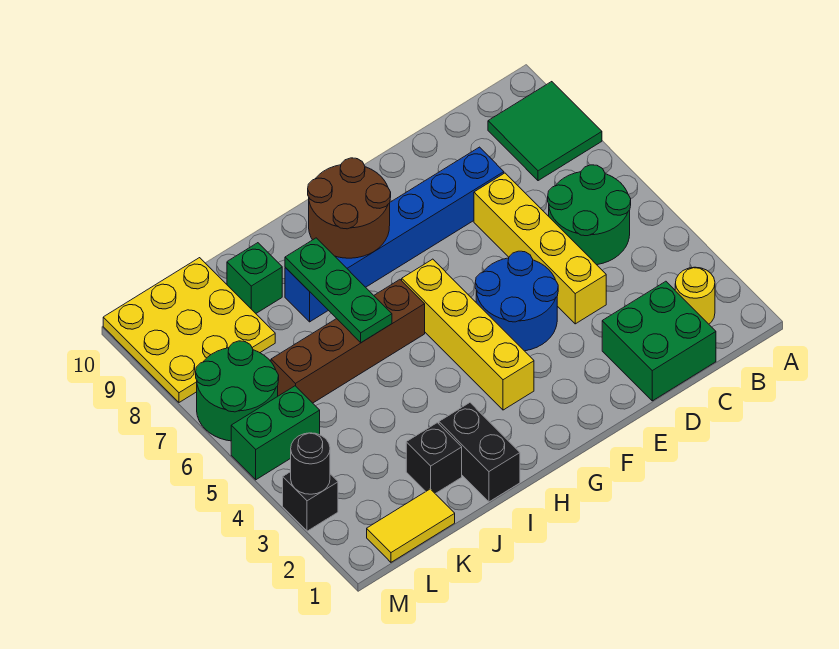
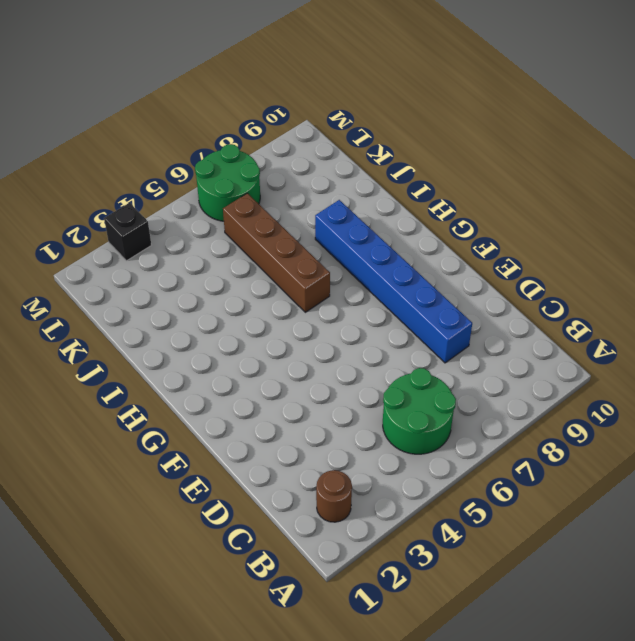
brown round brick B2 level 1 -> yellow round brick B2 level 1
none -> green tile A8:B9 level 1
none -> green brick C1:D2 level 1
none -> yellow brick D4:D7 level 1

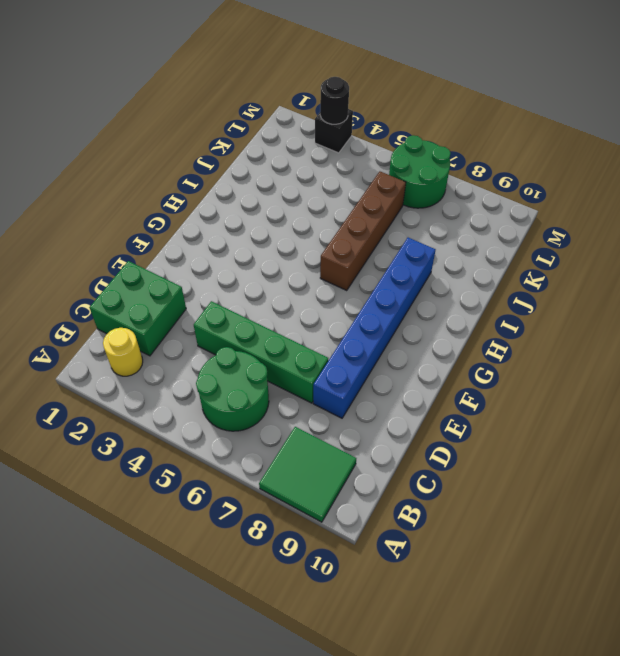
green brick D4:D7 level 1 -> yellow brick D4:D7 level 1
none -> blue round brick E4:F5 level 1
none -> yellow brick G3:G6 level 1
none -> black brick I1:I2 level 1

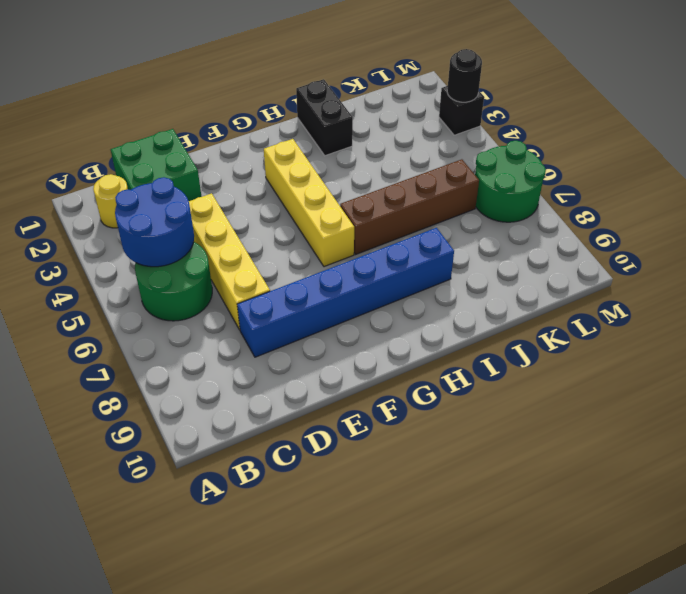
blue round brick B4:C5 level 2 -> blue round brick E4:F5 level 1
none -> green tile A8:B9 level 1
none -> black brick J2 level 1
none -> green brick J9 level 1

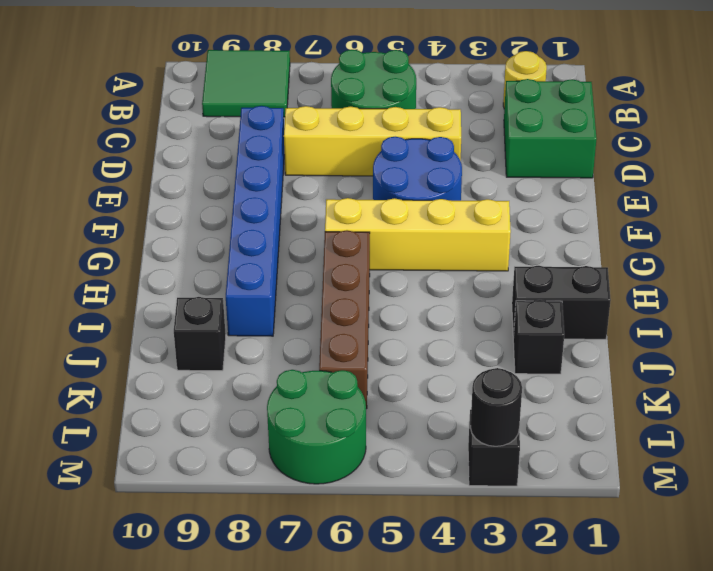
black brick J9 level 1 -> green brick J9 level 1
none -> yellow tile K1:L1 level 1
none -> yellow plate K8:M10 level 1
none -> green brick L5:M5 level 1

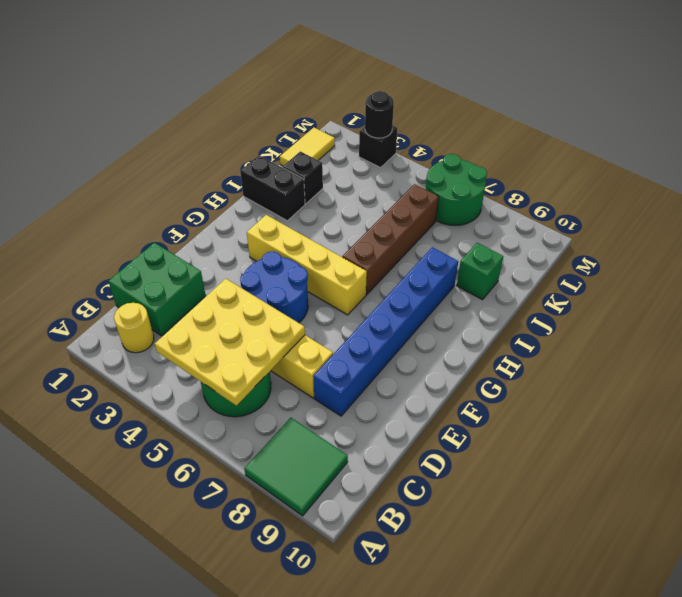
yellow plate B4:D6 level 2 -> yellow plate K8:M10 level 1
none -> green brick L5:M5 level 1
none -> brown round brick G8:H9 level 2
none -> green plate I6:I8 level 2

